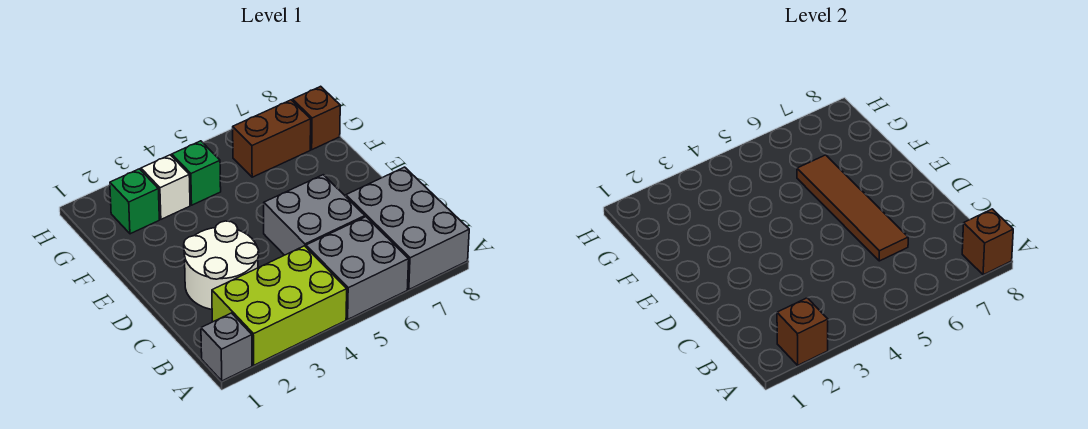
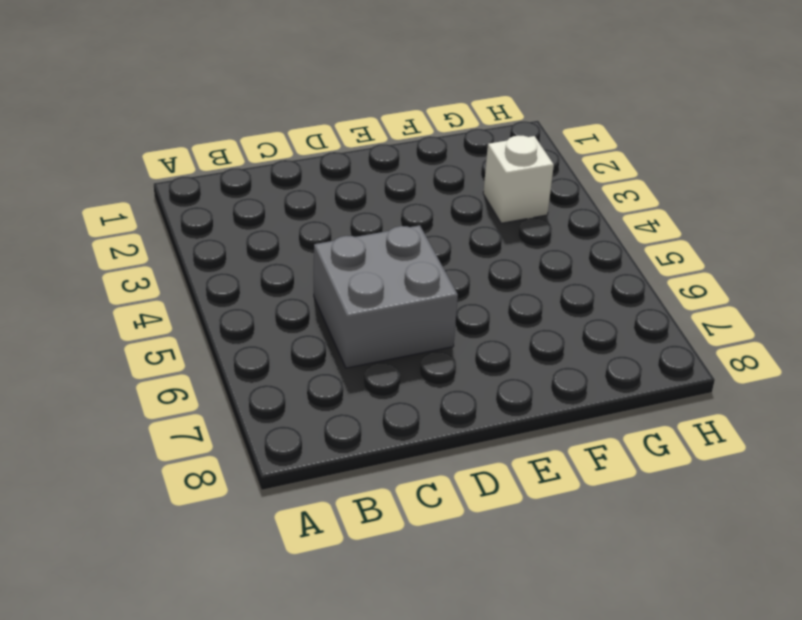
none -> grey brick A1 level 1
none -> lime brick A2:B4 level 1
none -> grey brick A5:B6 level 1

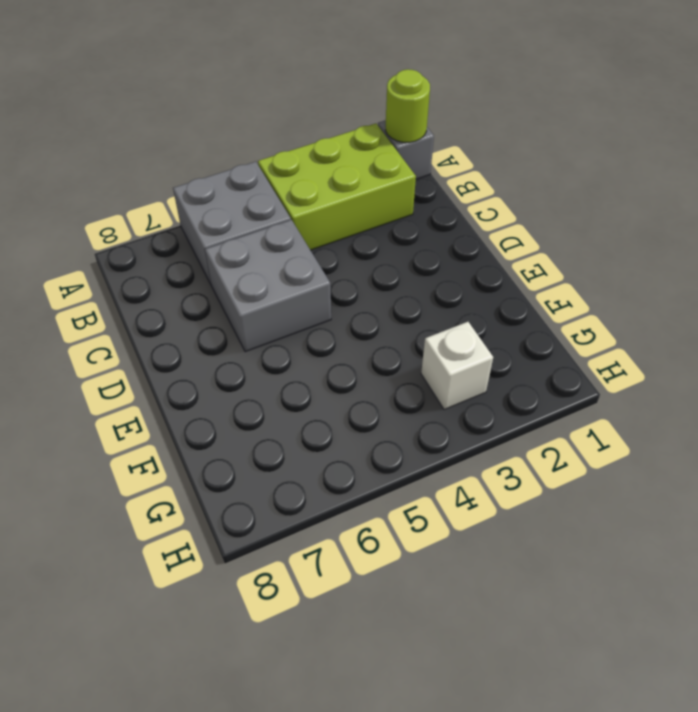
lime round brick A1 level 2 -> none
none -> grey brick A7:C8 level 1
none -> white round brick C2:D3 level 1
none -> green brick G2 level 1

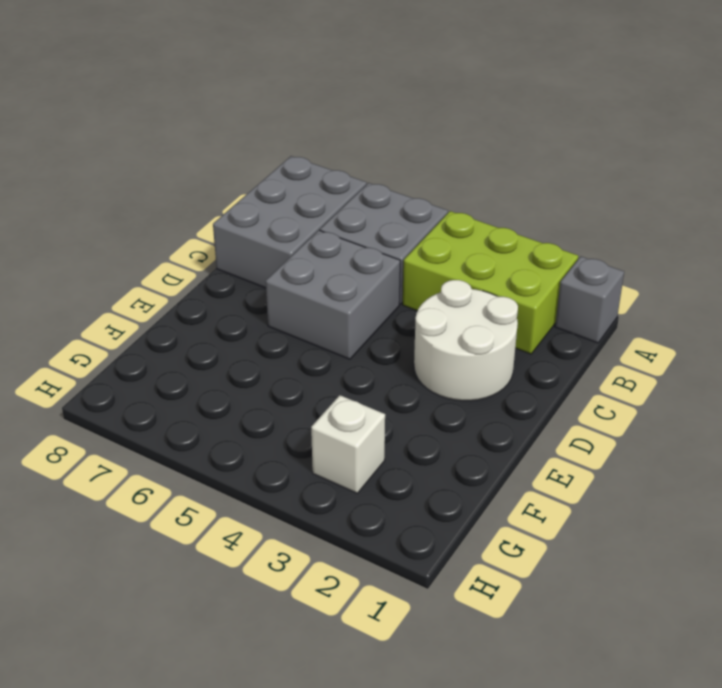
none -> green brick G2 level 1
none -> green brick G4 level 1
none -> brown brick G6:G7 level 1

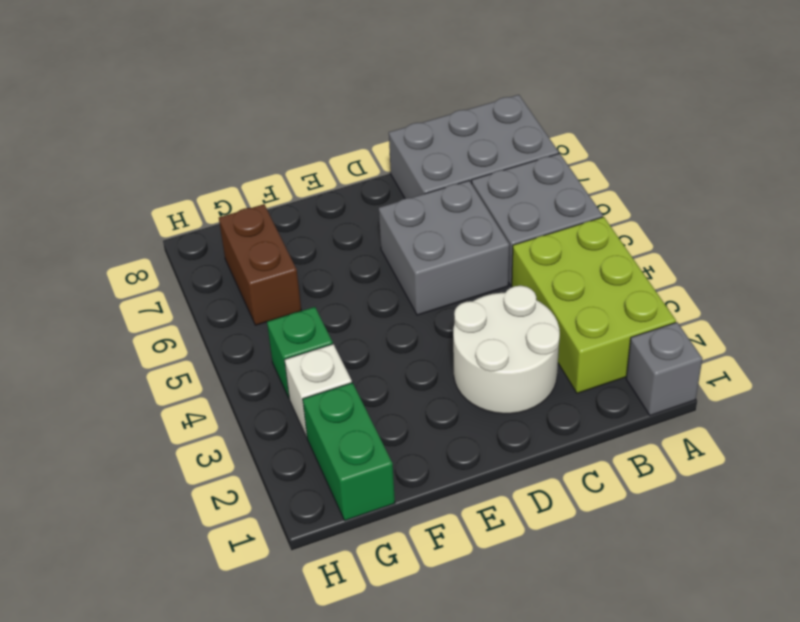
green brick G1:G2 level 1 -> green brick G2 level 1
none -> brown brick G8 level 1
none -> brown brick A2 level 2
none -> brown brick A8 level 2

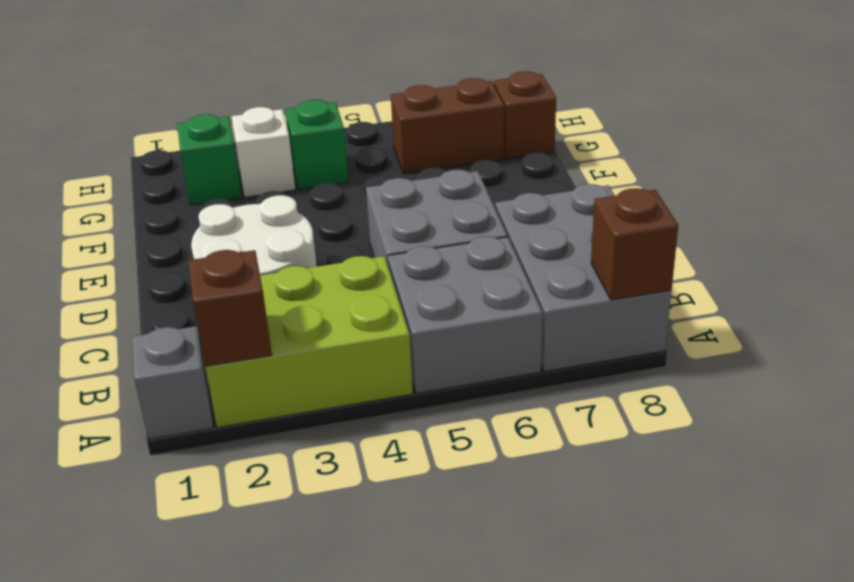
none -> brown tile C6:F6 level 2

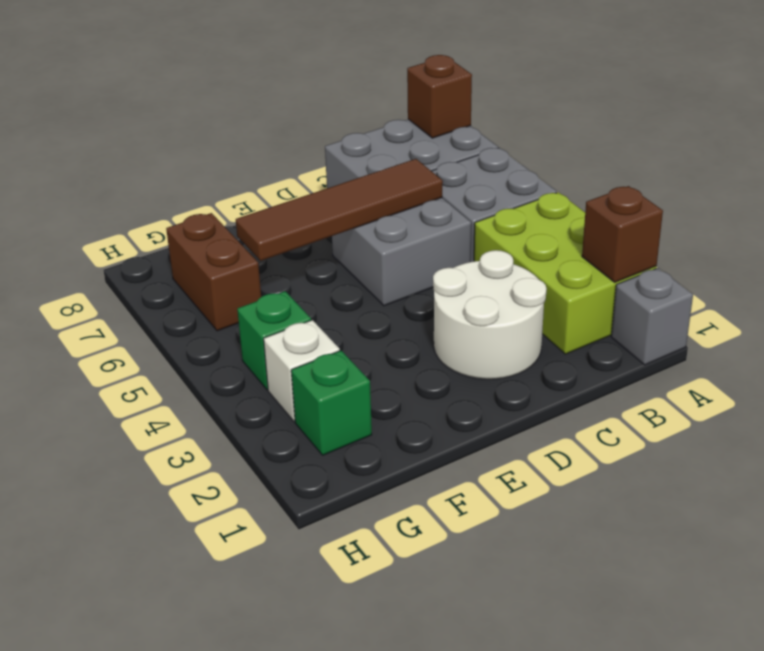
none -> brown brick G8 level 1

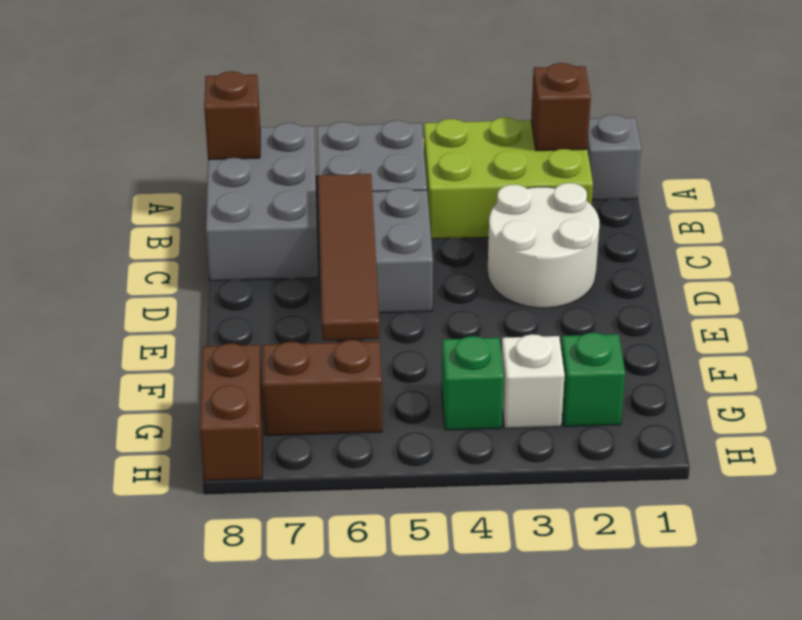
brown brick G8:H8 level 1 -> brown brick G8 level 1

